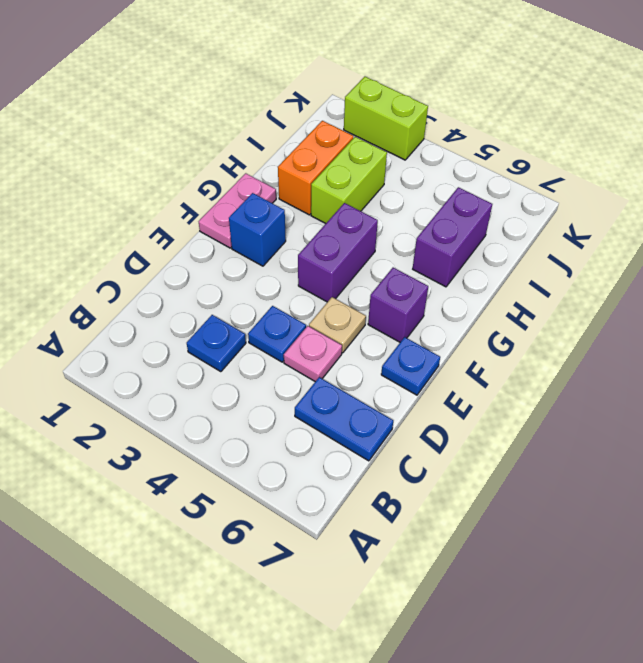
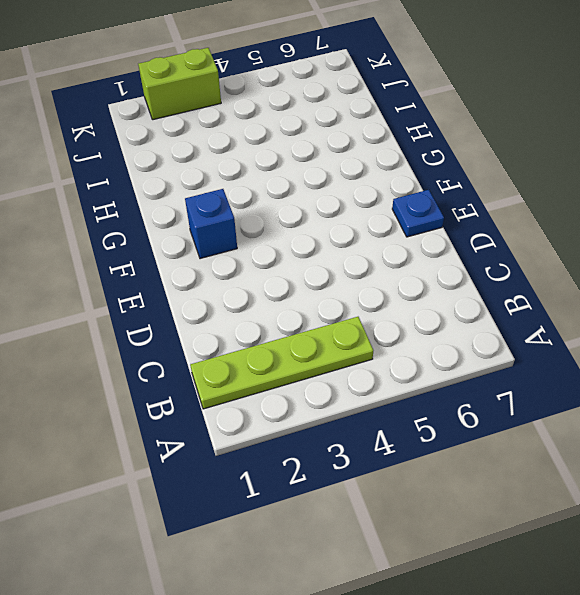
lime plate B1:B4 level 1 -> none
none -> blue plate C3 level 1
none -> blue plate C6:C7 level 1
none -> blue plate D4 level 1

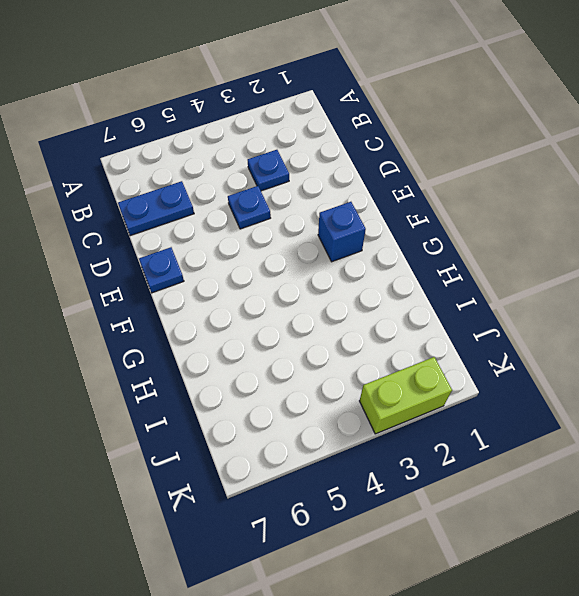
none -> pink plate D5 level 1
none -> tan plate E5 level 1
none -> pink plate F1:G1 level 1

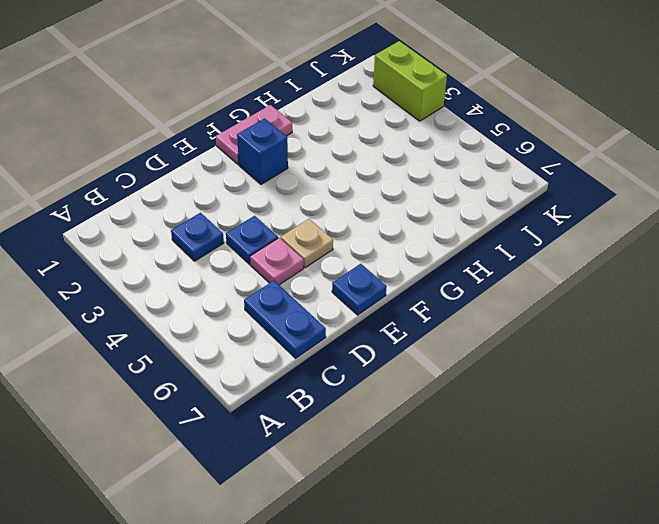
none -> purple brick F4:G4 level 1
none -> purple brick F6 level 1
none -> orange brick H2:I2 level 1

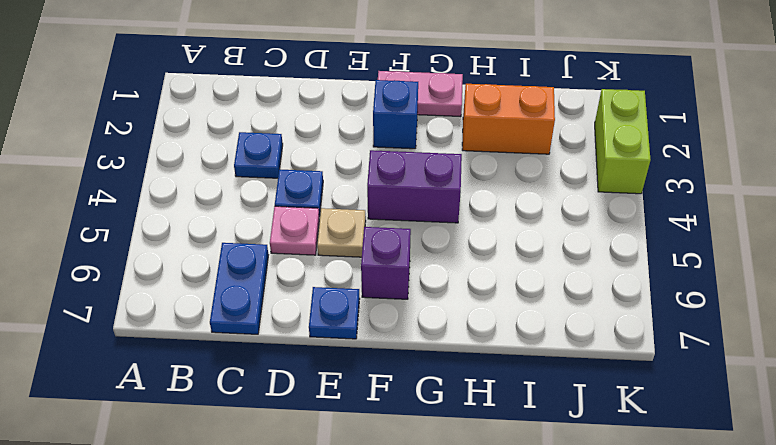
none -> lime brick H3:I3 level 1
none -> purple brick H6:I6 level 1

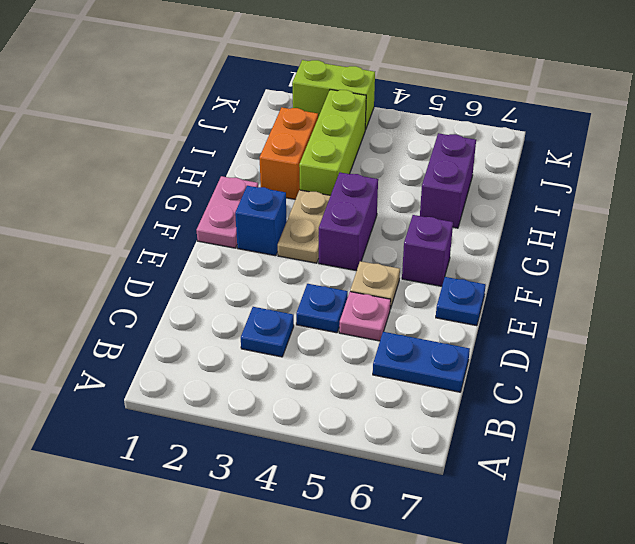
tan plate F3:G3 level 1 -> none
lime brick H3:J3 level 1 -> lime brick H3:I3 level 1

